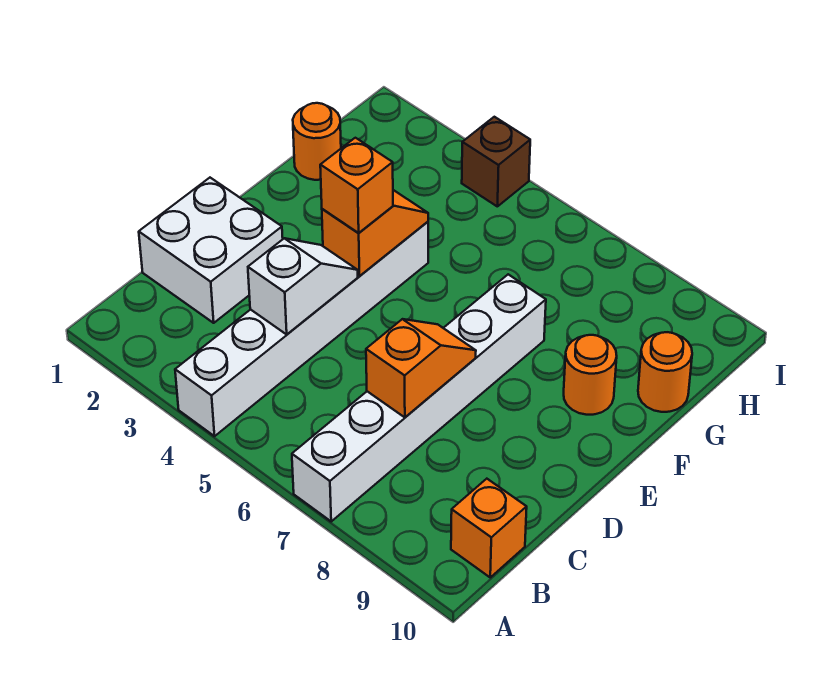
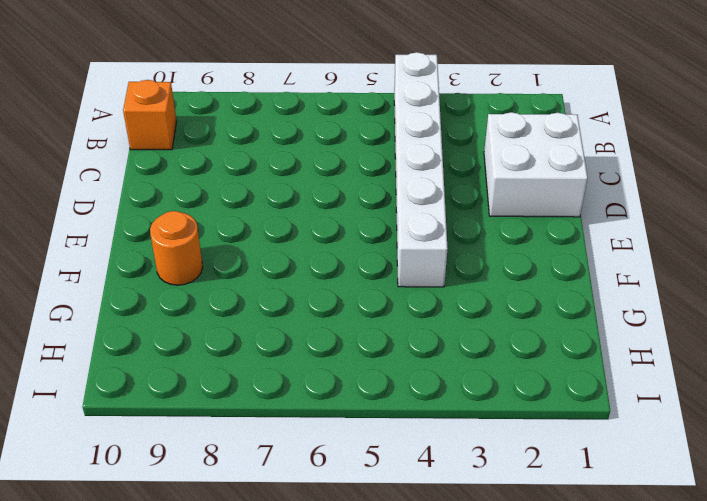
none -> white brick A7:F7 level 1
none -> orange round brick G1 level 1
none -> orange round brick G10 level 1

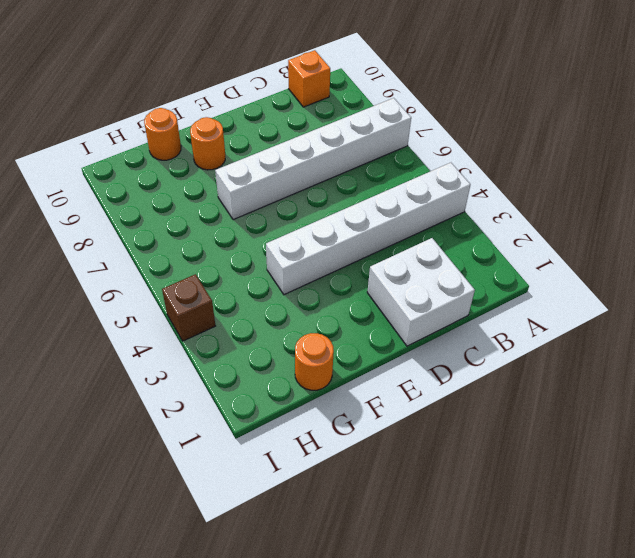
none -> white slope C4:D4 level 2 top C
none -> orange slope C7:D7 level 2 top C
none -> orange slope E4:F4 level 2 top E

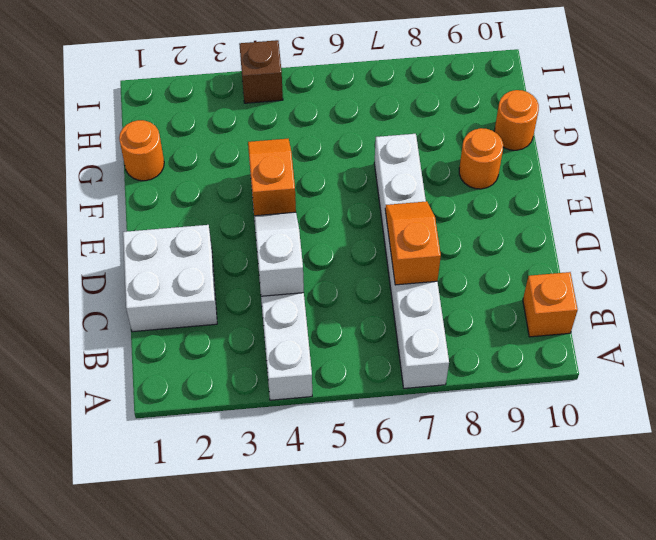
none -> orange brick E4 level 3

